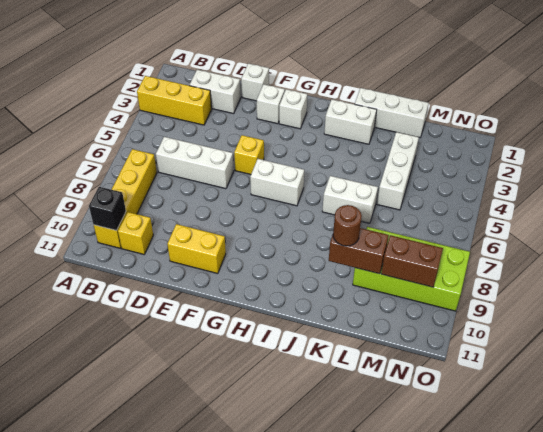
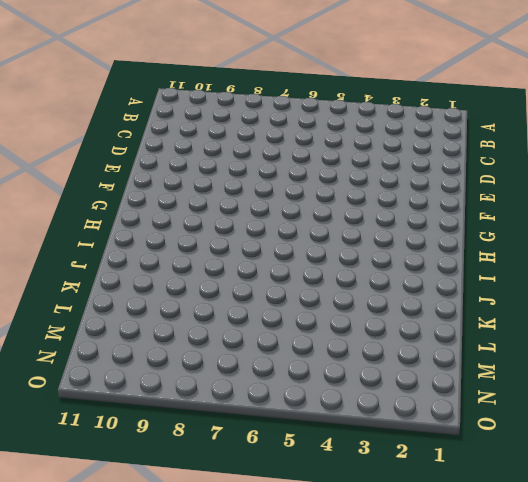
none -> yellow brick A3:C3 level 1
none -> yellow brick B7:B10 level 1
none -> white brick C2:D2 level 1

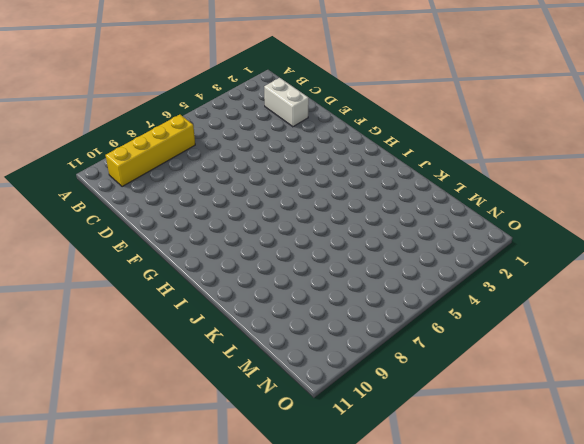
none -> yellow brick A3:C3 level 1
none -> white brick C6:E6 level 1
none -> yellow brick C10 level 1

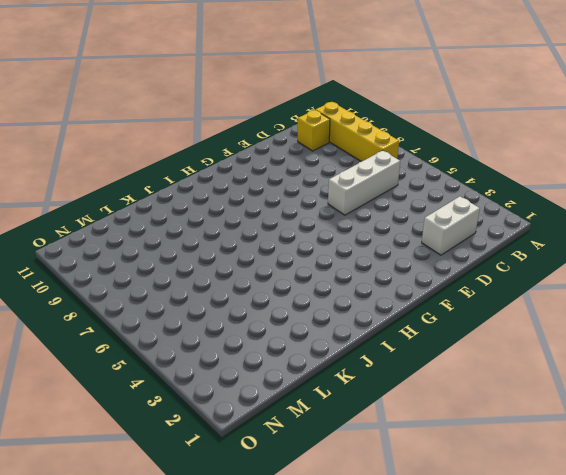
none -> yellow brick A3:C3 level 1
none -> white brick E1 level 1
none -> yellow brick E10:F10 level 1

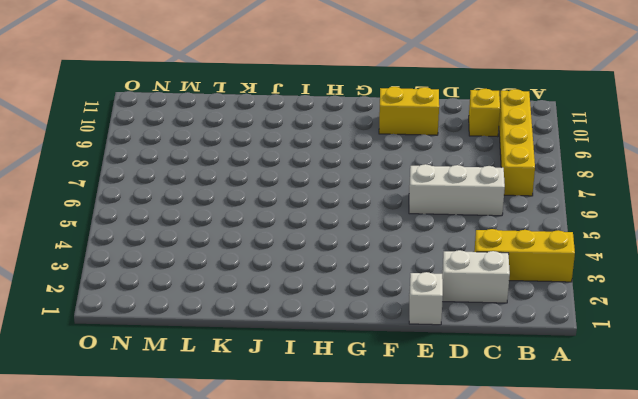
none -> white brick F2 level 1
none -> yellow brick F5 level 1
none -> white brick G2 level 1

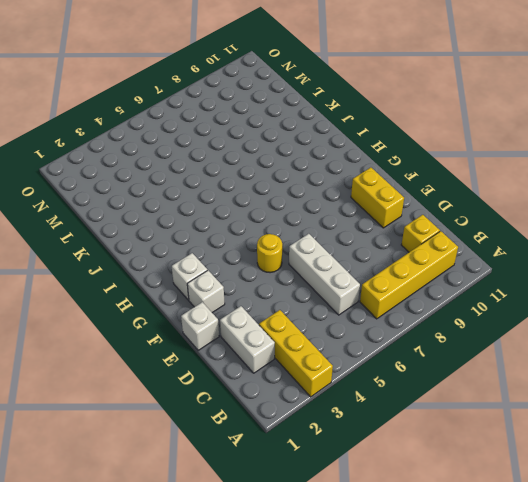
yellow round brick F5 level 1 -> yellow brick F5 level 1
none -> white brick G6:H6 level 1
none -> white brick I2:J2 level 1
none -> white brick J1:L1 level 1

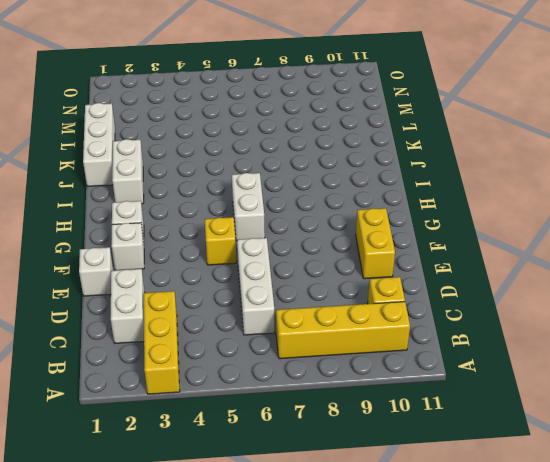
none -> white brick J6:K6 level 1
none -> white brick L3:L5 level 1
none -> lime brick L8:O9 level 1

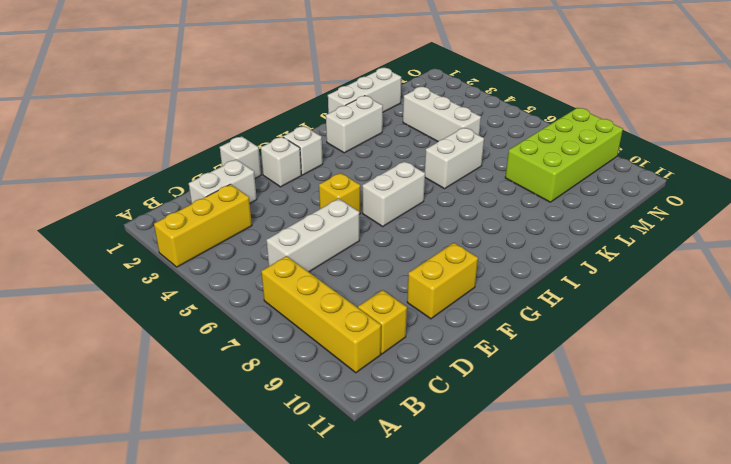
none -> black brick B10 level 2
none -> brown brick K9:L9 level 2
none -> brown brick M9:N9 level 2

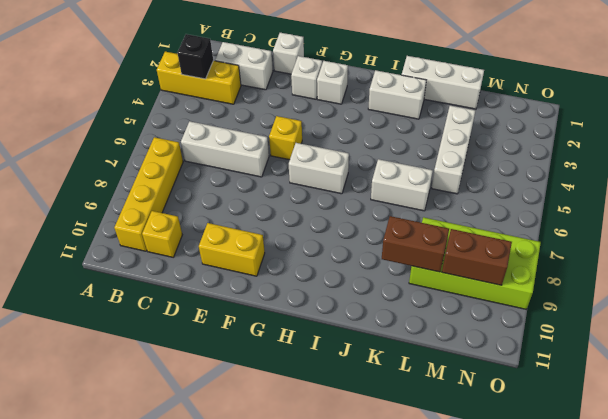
black brick B3 level 2 -> black brick B10 level 2
none -> brown round brick K9 level 3

